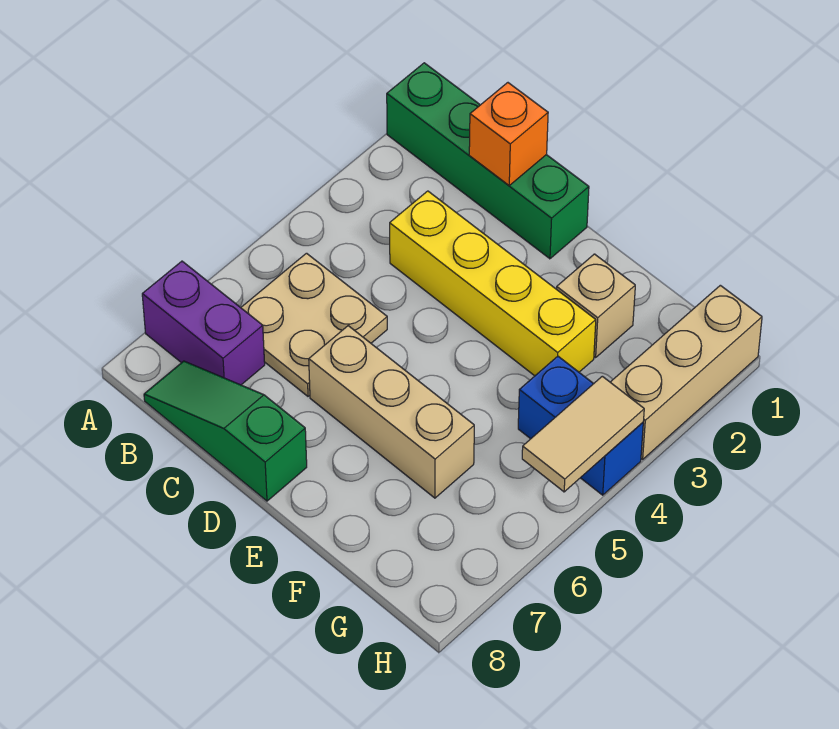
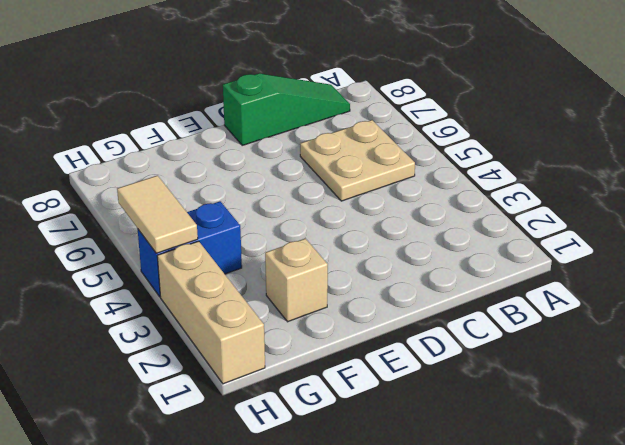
none -> green brick A1:D1 level 1
none -> purple brick A7:B7 level 1

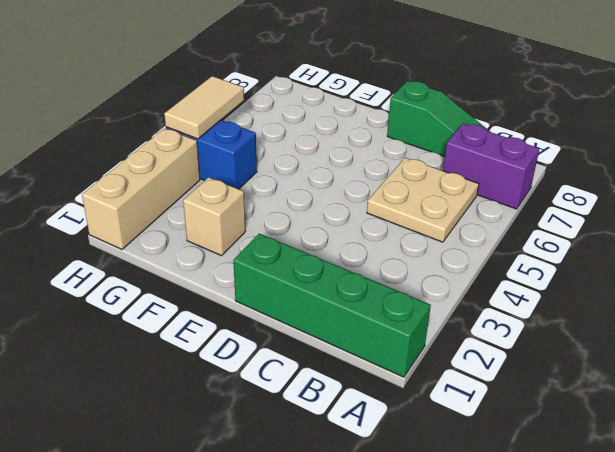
none -> yellow brick C3:F3 level 1
none -> tan brick D6:F6 level 1

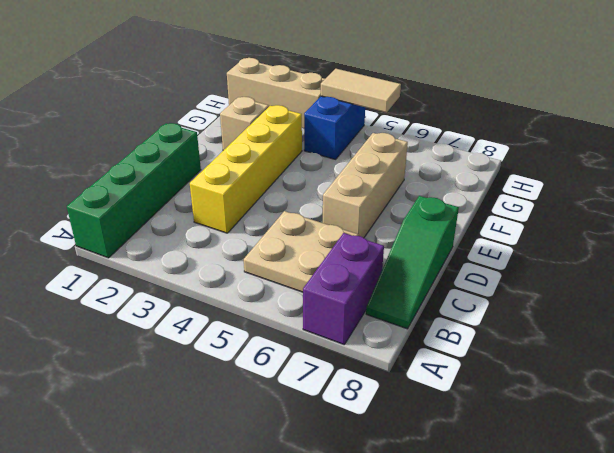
none -> orange brick C1 level 2

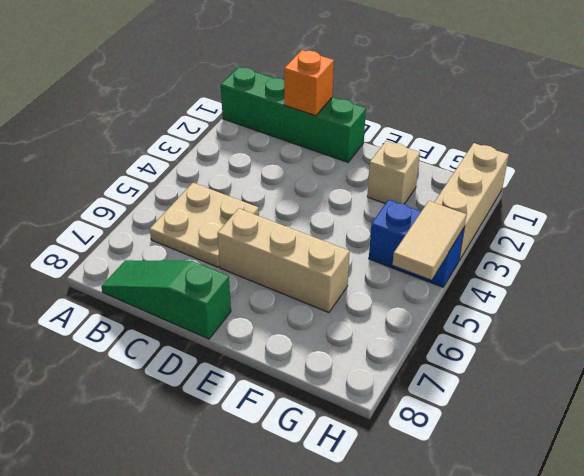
none -> purple brick A7:B7 level 1
none -> yellow brick C3:F3 level 1

